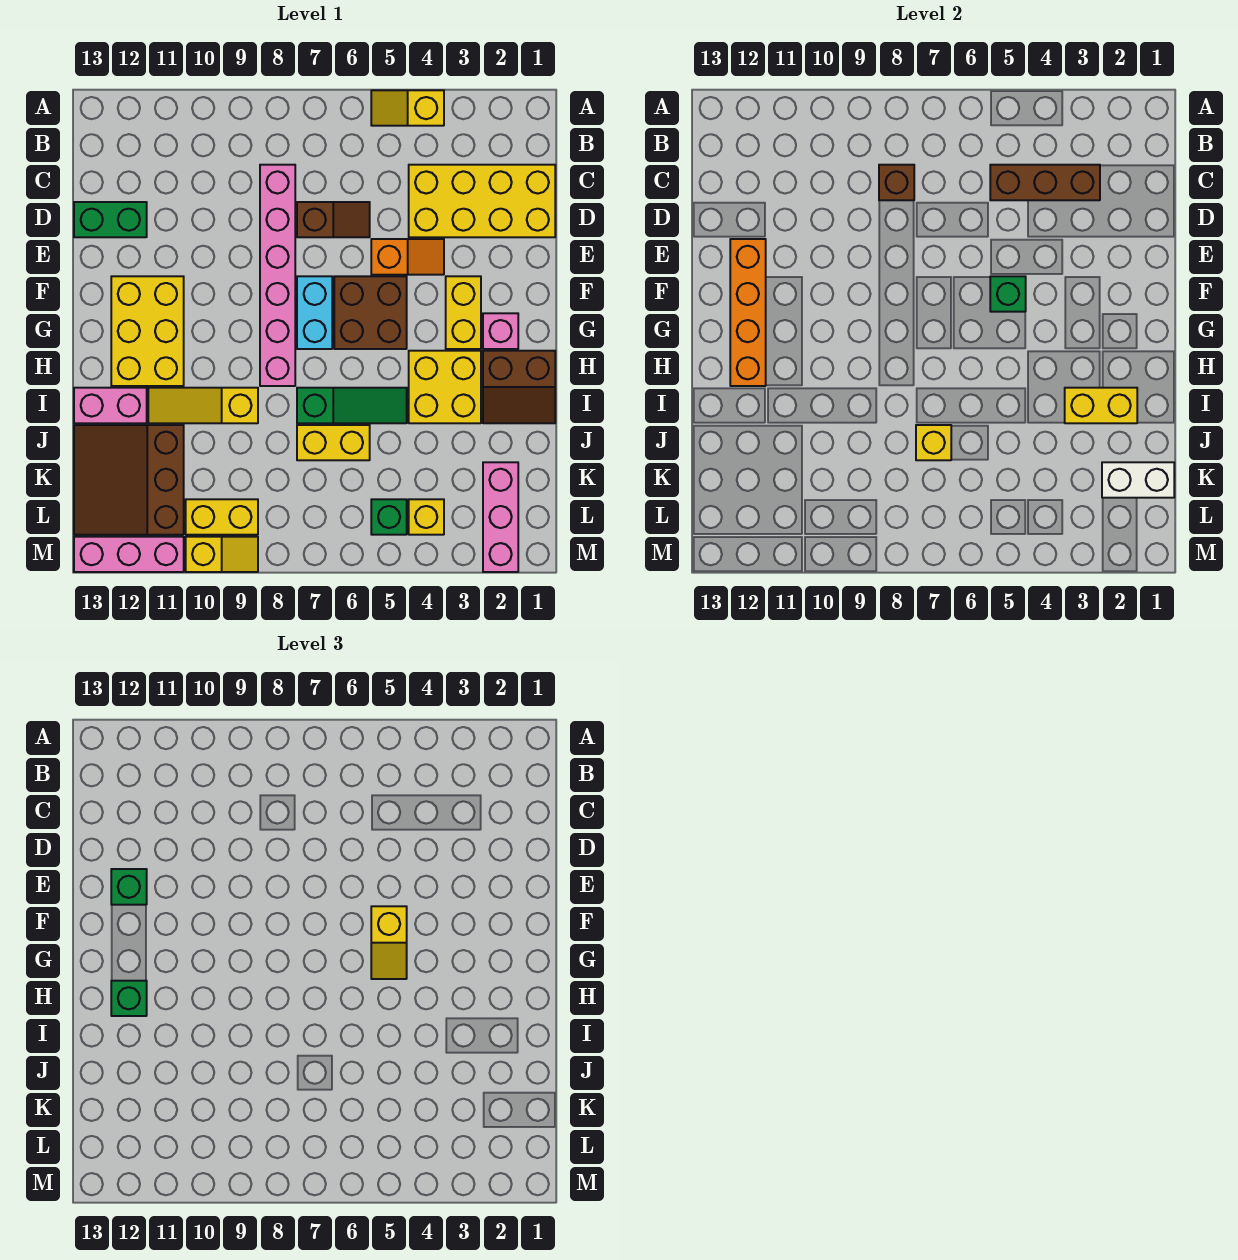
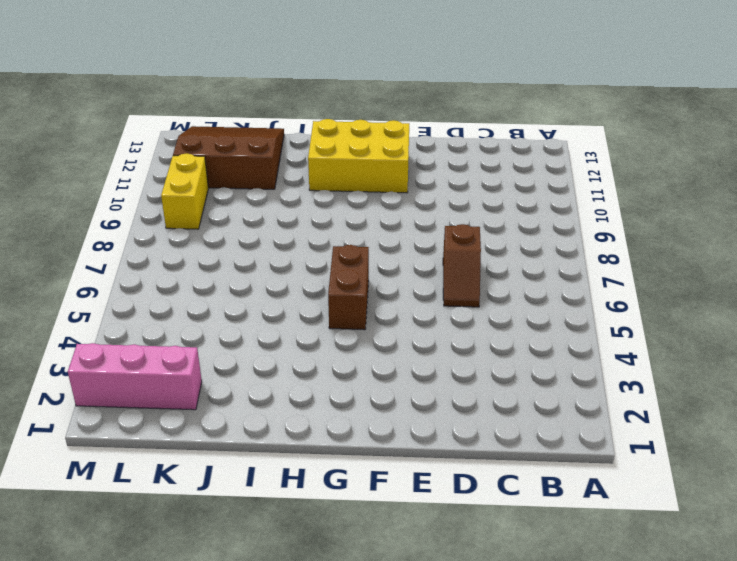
brown brick G5:G6 level 1 -> brown brick F5:G6 level 1
none -> yellow slope A4:A5 level 1 top 4
none -> yellow brick C1:D4 level 1
none -> pink brick C8:H8 level 1
none -> green brick D12:D13 level 1

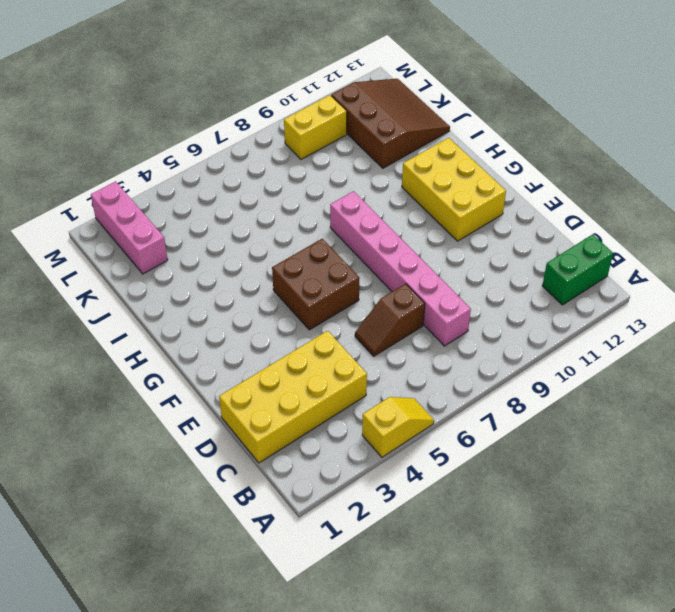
green brick B12:B13 level 1 -> green brick D12:D13 level 1
none -> orange slope E4:E5 level 1 top 5
none -> yellow brick F3:G3 level 1
none -> cyan brick F7:G7 level 1
none -> pink brick G2 level 1

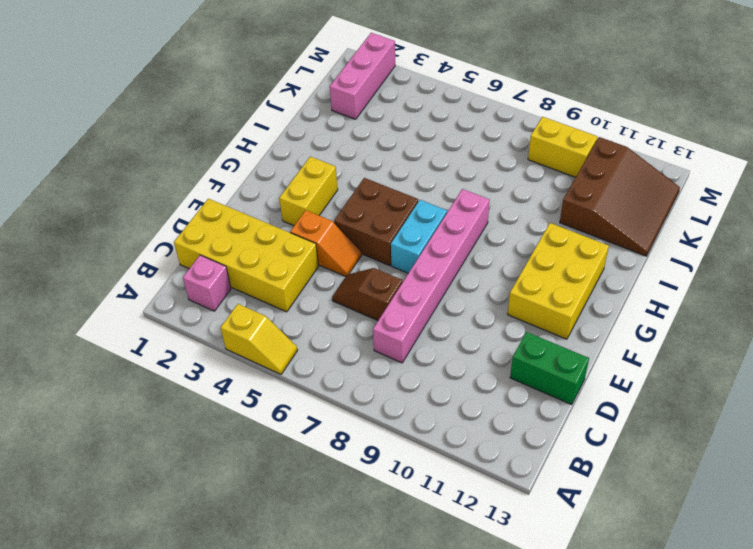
pink brick B2 level 1 -> pink brick G2 level 1
orange slope E4:E5 level 1 top 4 -> orange slope E4:E5 level 1 top 5
none -> brown slope H1:I2 level 1 top H
none -> yellow brick H3:I4 level 1
none -> green slope I5:I7 level 1 top 7
none -> yellow slope I9:I11 level 1 top 9

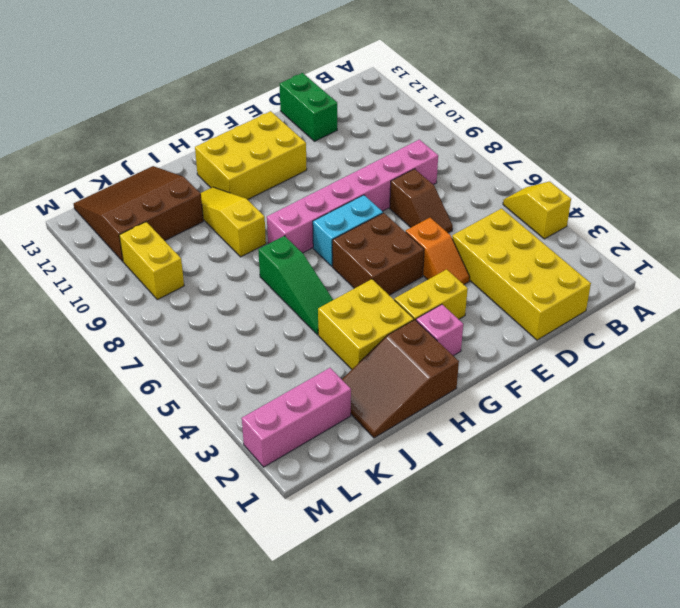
brown slope H1:J2 level 1 top H -> brown slope H1:I2 level 1 top H
none -> pink brick I12:I13 level 1
none -> yellow brick J6:J7 level 1
none -> yellow brick L4 level 1
none -> green brick L5 level 1

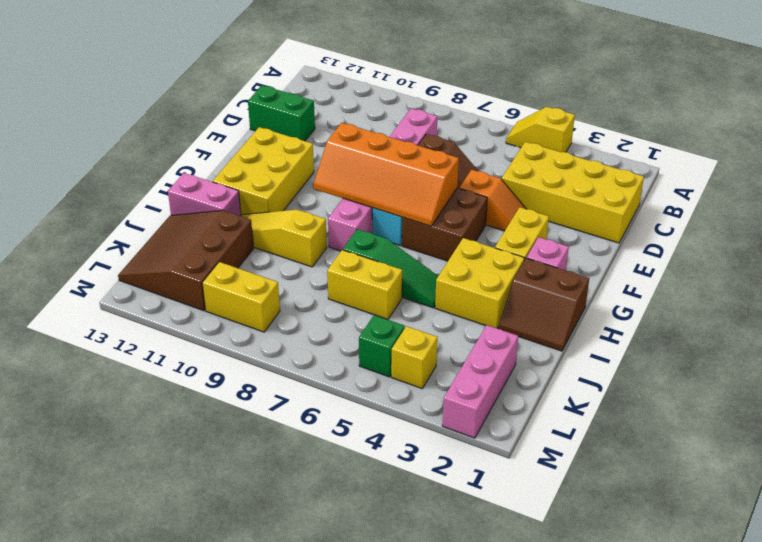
orange slope F6:G9 level 2 top F -> none
none -> yellow slope M9:M10 level 1 top 10
none -> pink brick M11:M13 level 1
none -> brown brick C3:C5 level 2
none -> brown brick C8 level 2

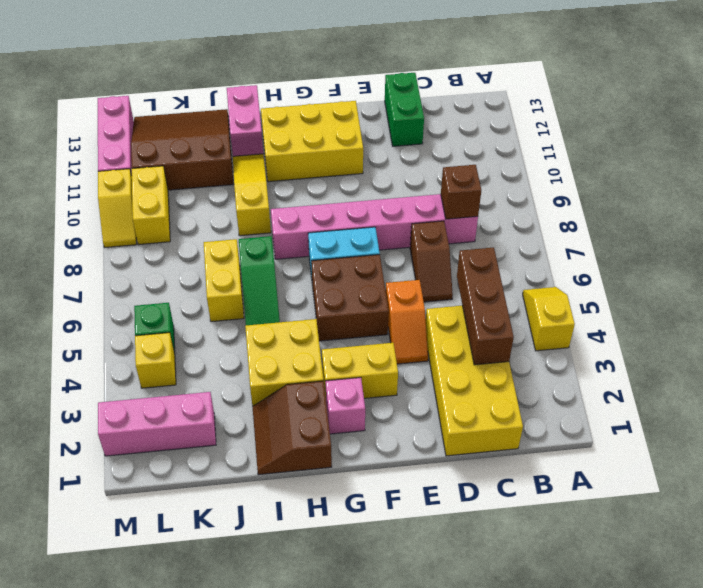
none -> orange brick E12:H12 level 2
none -> green brick F5 level 2
none -> yellow brick I2:I3 level 2
none -> yellow brick J7 level 2

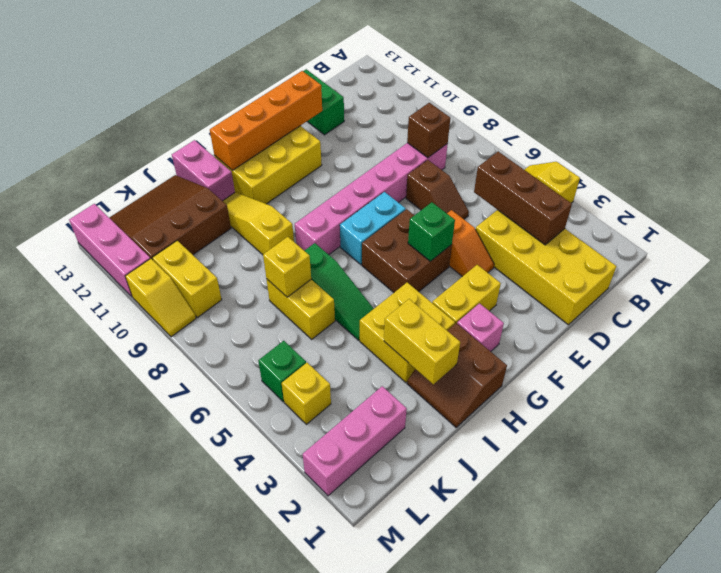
none -> white brick K1:K2 level 2
none -> green brick E12 level 3
none -> yellow slope F5:G5 level 3 top F
none -> green brick H12 level 3

